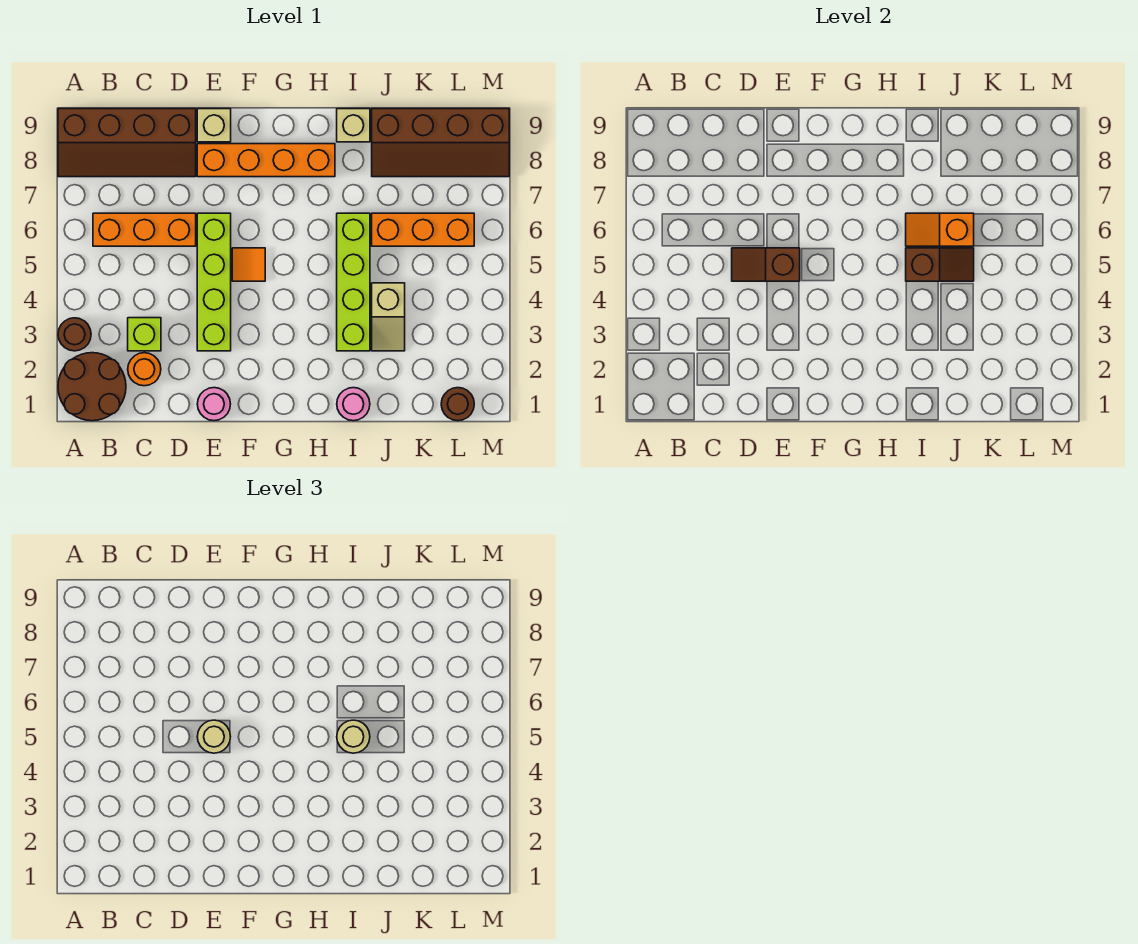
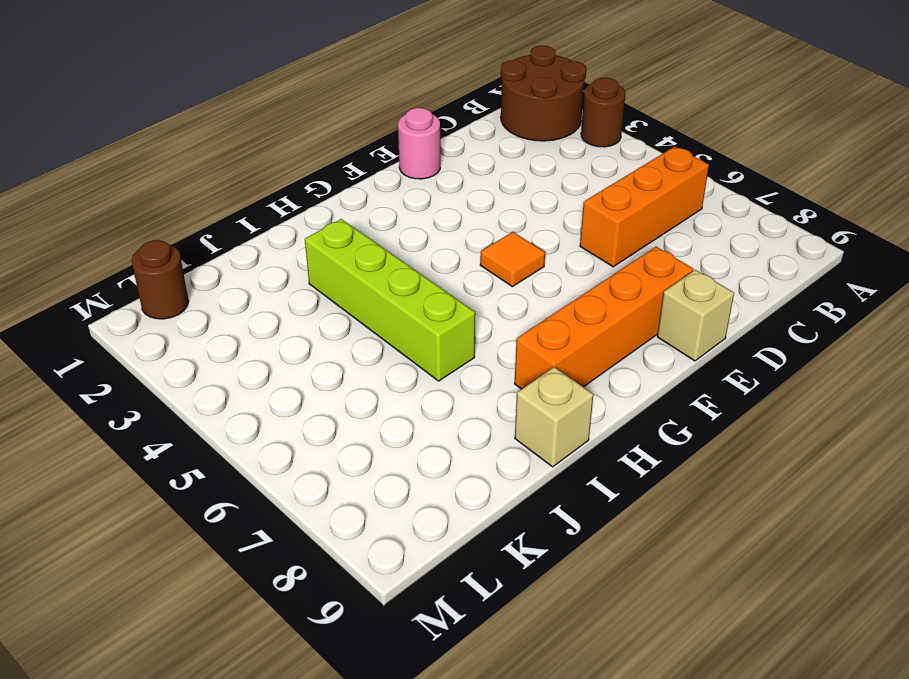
none -> brown slope A8:D9 level 1 top 9
none -> orange round brick C2 level 1
none -> lime brick C3 level 1

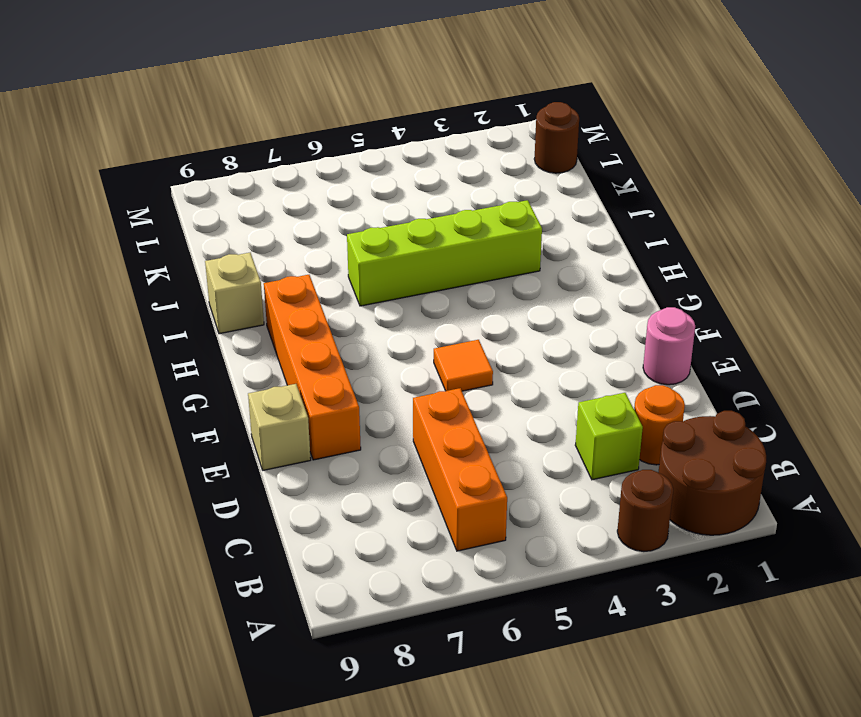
none -> brown slope A8:D9 level 1 top 9
none -> lime brick E3:E6 level 1
none -> pink round brick I1 level 1

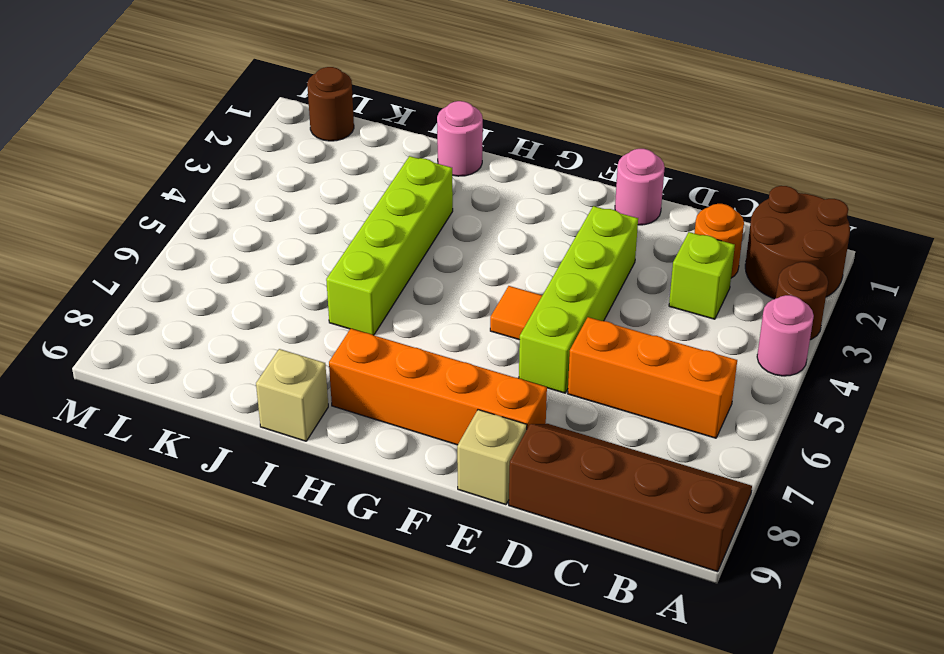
pink round brick A4 level 1 -> none
none -> tan slope J3:J4 level 1 top 4
none -> orange brick J6:L6 level 1
none -> brown slope J8:M9 level 1 top 9

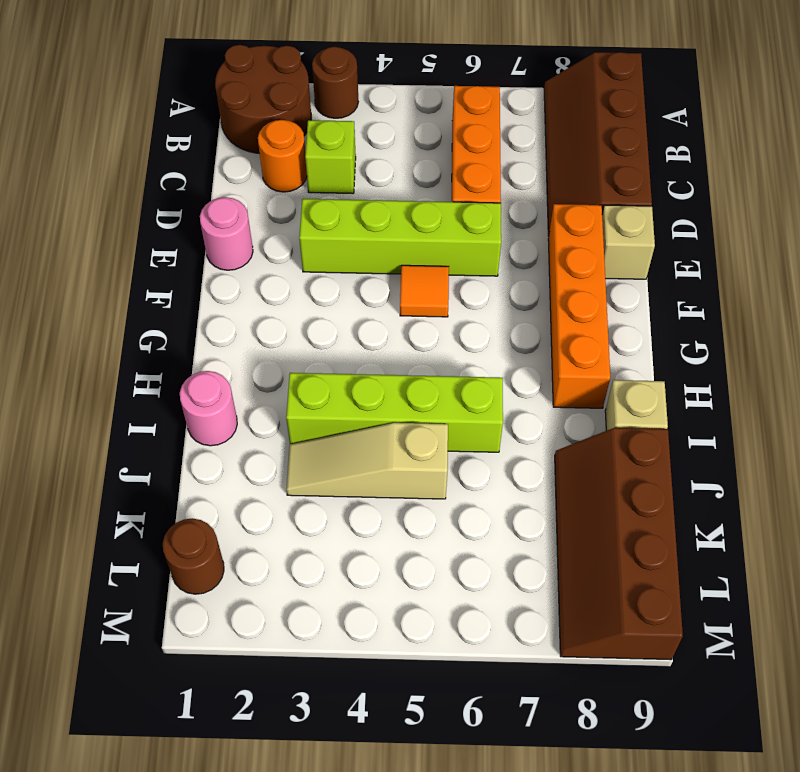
tan slope J3:J5 level 1 top 5 -> tan slope J3:J4 level 1 top 4
none -> orange brick J6:L6 level 1
none -> brown slope D5:E5 level 2 top E
none -> brown slope I5:J5 level 2 top I

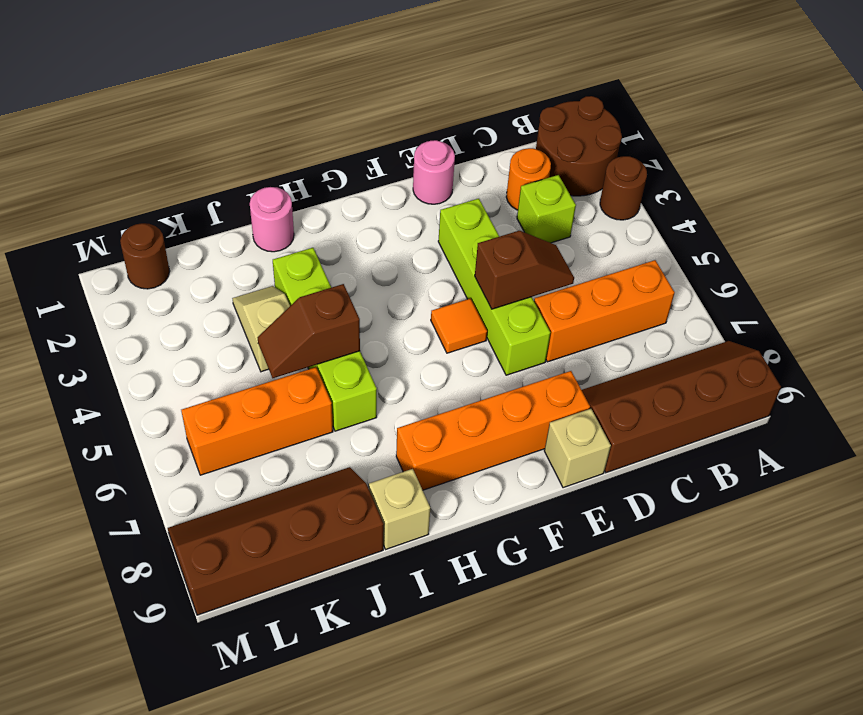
none -> orange slope I6:J6 level 2 top J
none -> tan round brick E5 level 3
none -> tan round brick I5 level 3

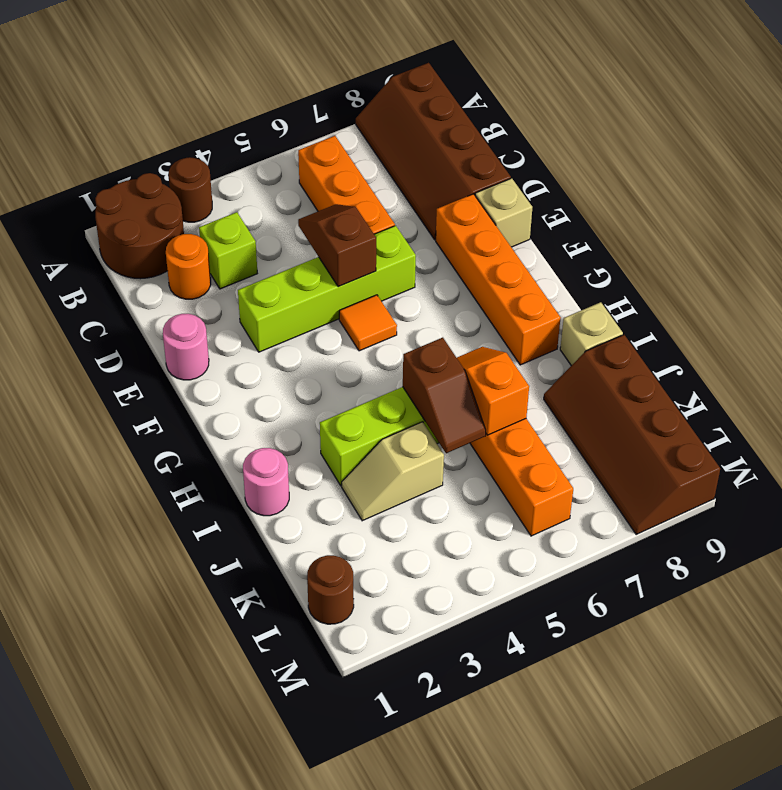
none -> tan round brick E5 level 3
none -> tan round brick I5 level 3

